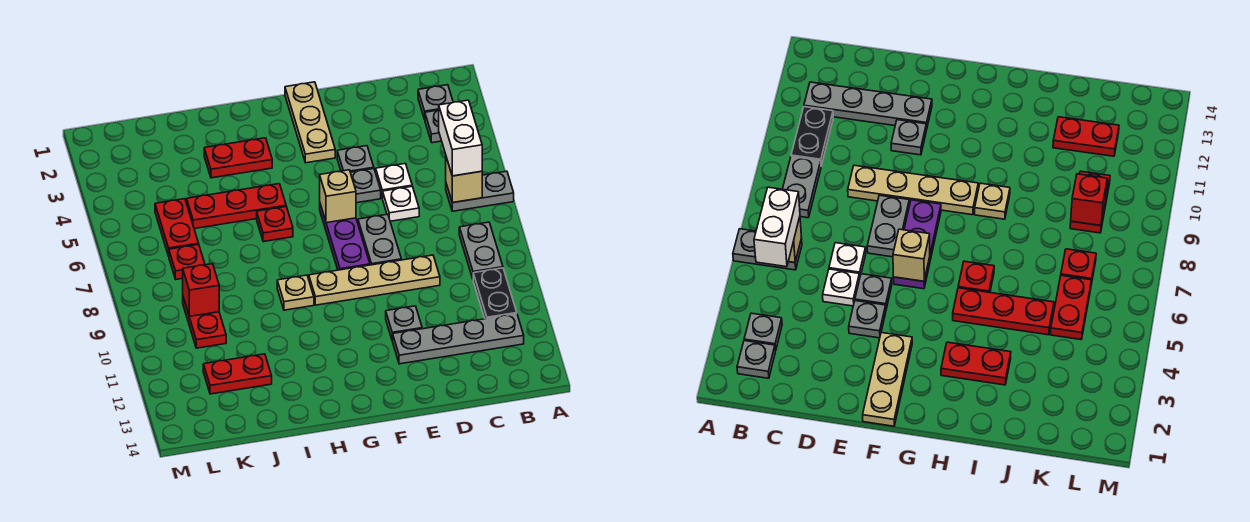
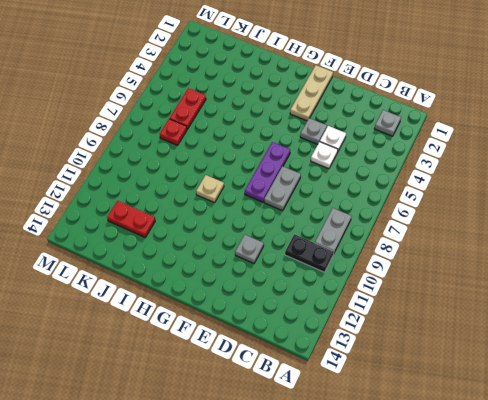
black plate B10:C10 level 1 -> black plate B10:B11 level 1
white plate D4 level 1 -> white plate D6 level 1
none -> grey plate A6:B6 level 1
none -> grey plate B3 level 1
none -> grey plate B12:E12 level 1

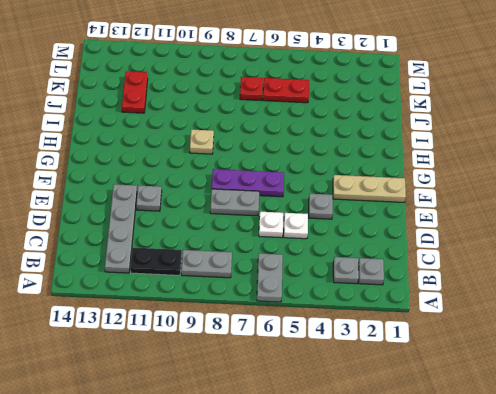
none -> tan plate D9:G9 level 1
none -> grey plate E5 level 1
none -> red plate H3:I3 level 1

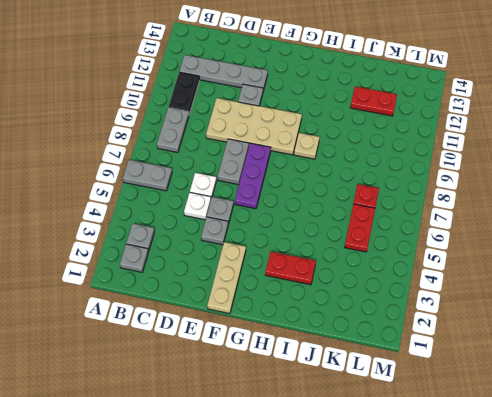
tan plate D9:G10 level 1 -> tan plate D9:G9 level 1
none -> red plate H5:J5 level 1
none -> red plate H6 level 1
none -> red plate K9:K10 level 1

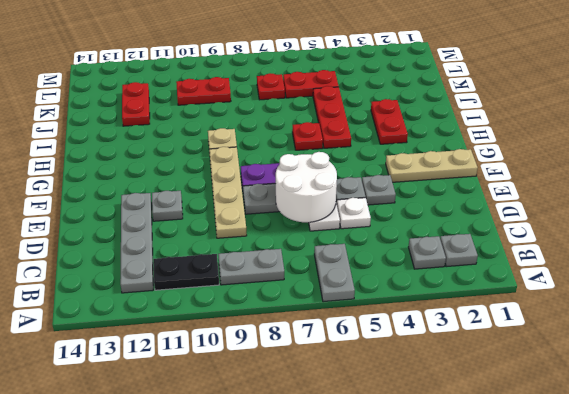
white round brick D6:E7 level 2 -> none
none -> tan brick B6 level 2
none -> tan brick F6 level 2
none -> red brick K9 level 2

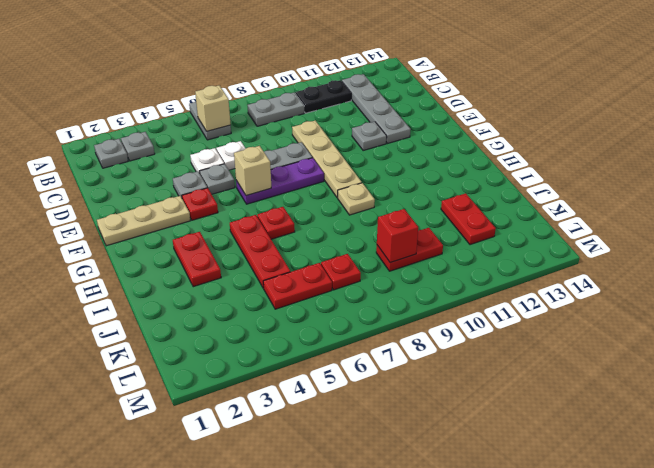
red plate F4 level 1 -> none
none -> white brick B5:B6 level 3

